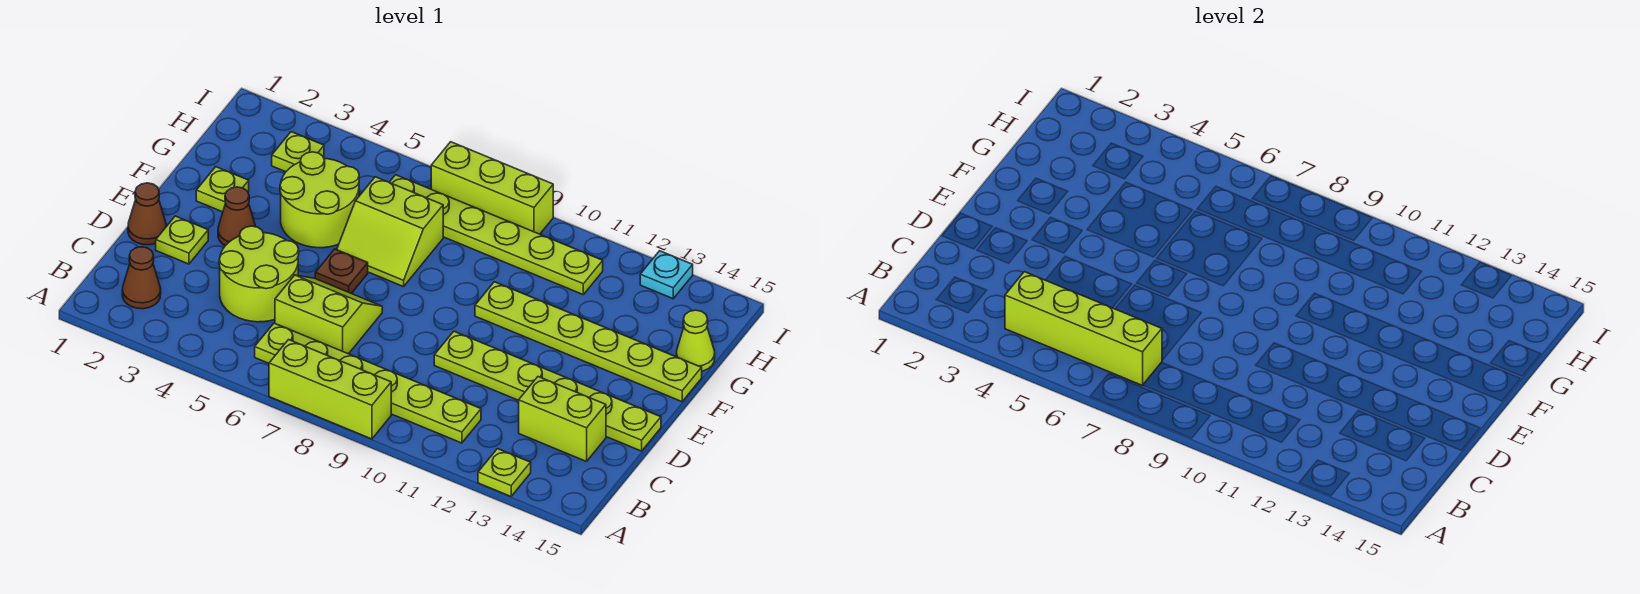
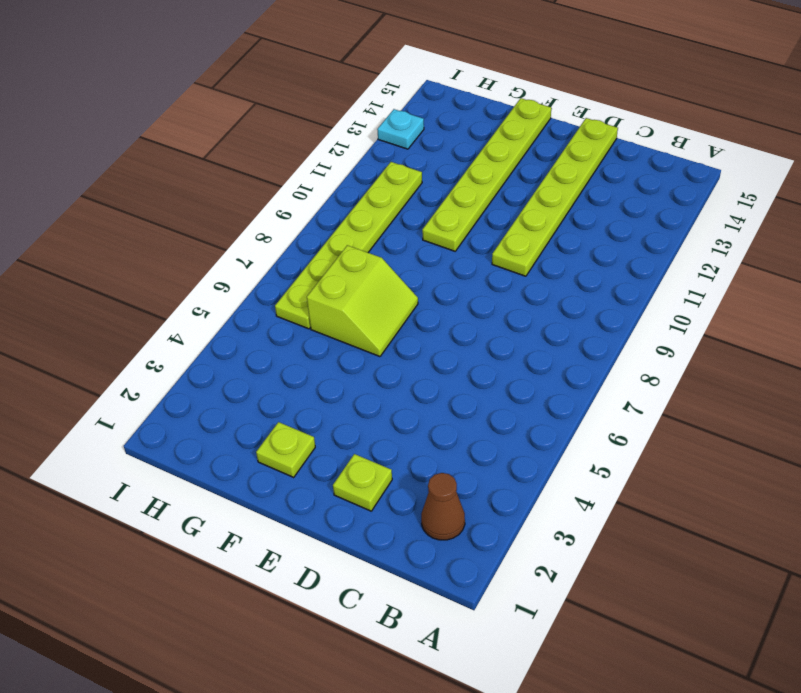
none -> lime brick A7:A9 level 1
none -> lime plate A13 level 1
none -> lime plate B6:B11 level 1

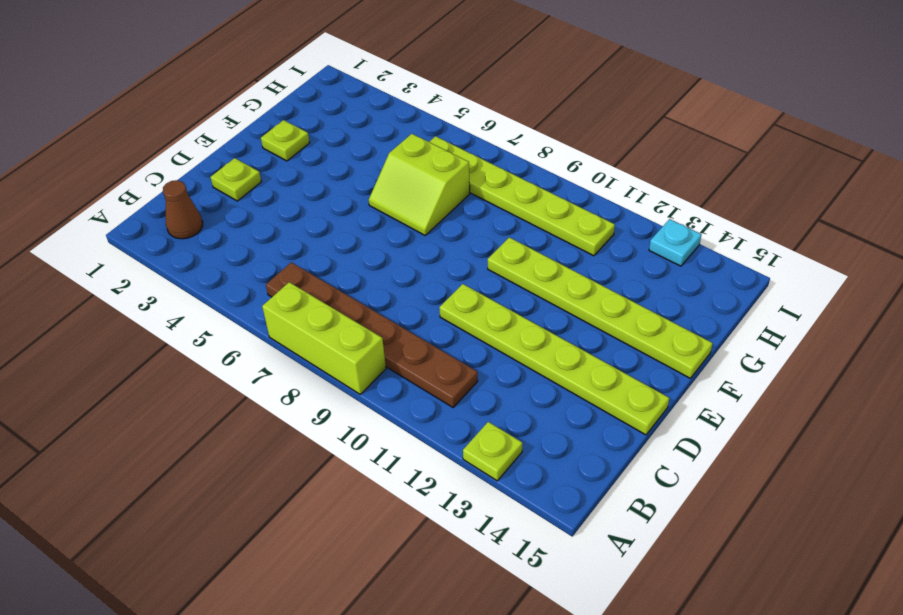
brown plate B6:B11 level 1 -> lime plate B6:B11 level 1
none -> lime round brick C4:D5 level 1
none -> lime slope C6:D7 level 1 top C
none -> lime brick C13:C14 level 1

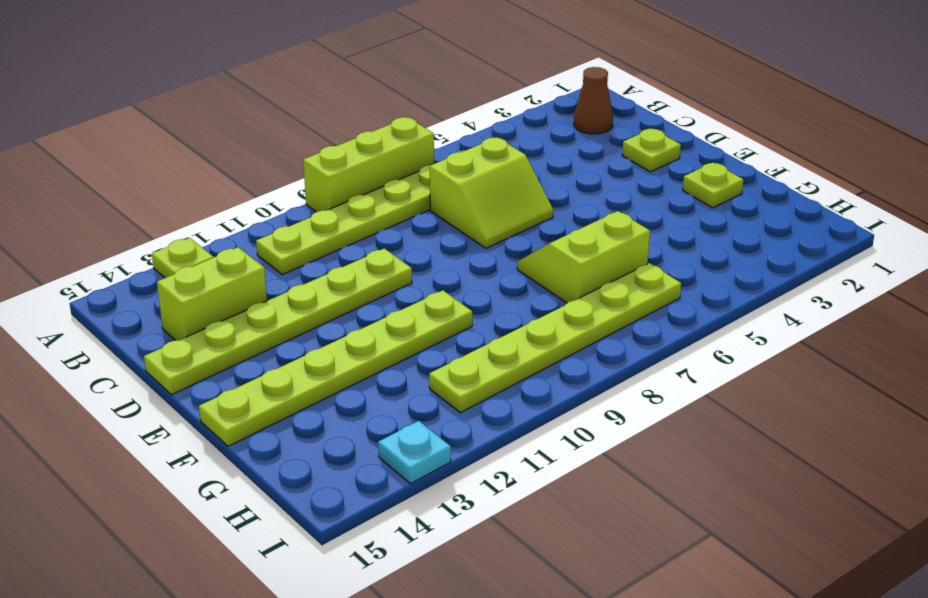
none -> lime round brick C4:D5 level 1
none -> brown cone D1 level 1
none -> brown cone E3 level 1

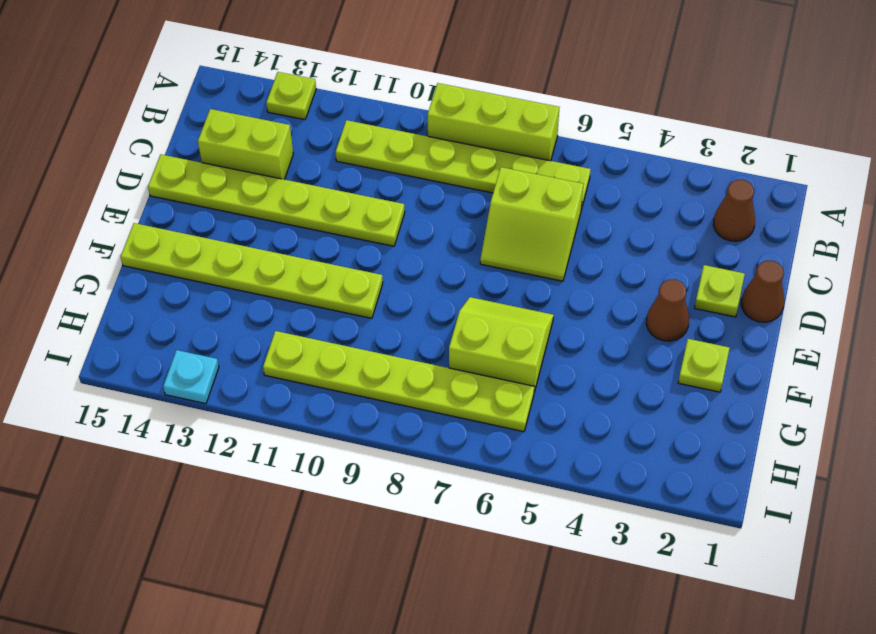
none -> lime round brick C4:D5 level 1
none -> brown plate E6 level 1
none -> lime round brick F4:G5 level 1

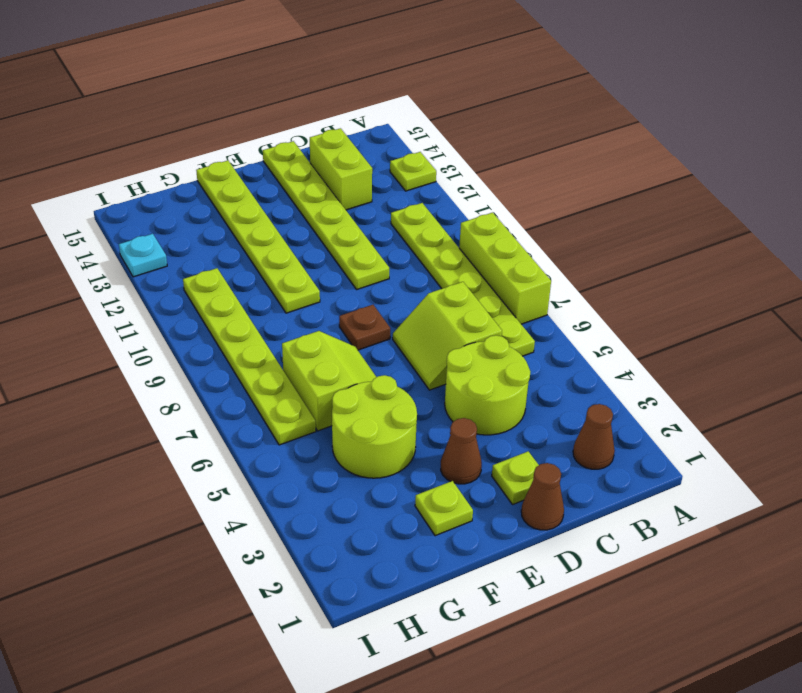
brown plate E8 level 1 -> brown plate E6 level 1
none -> lime cone G15 level 1
none -> lime plate H3 level 1
none -> lime brick I7:I9 level 1

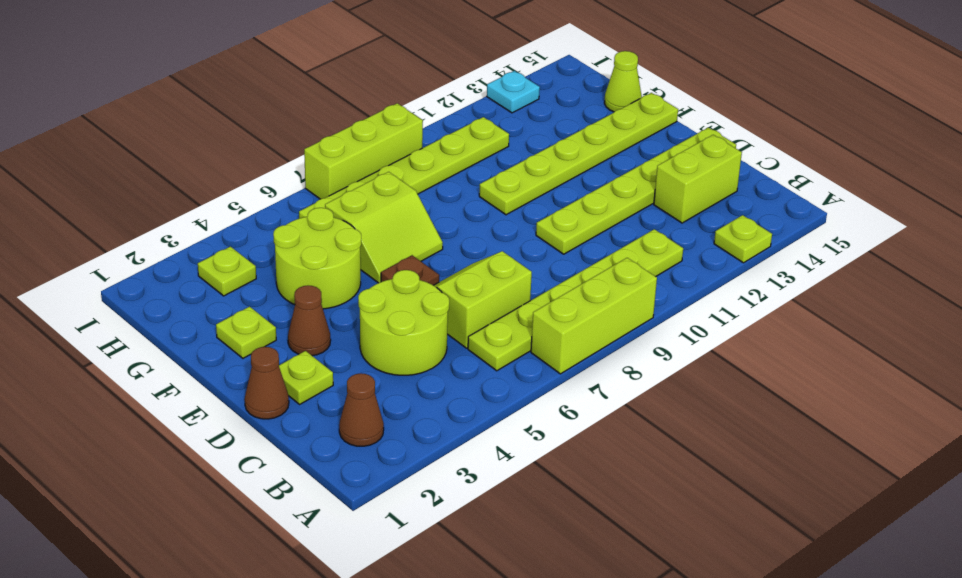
none -> lime brick B4:B7 level 2

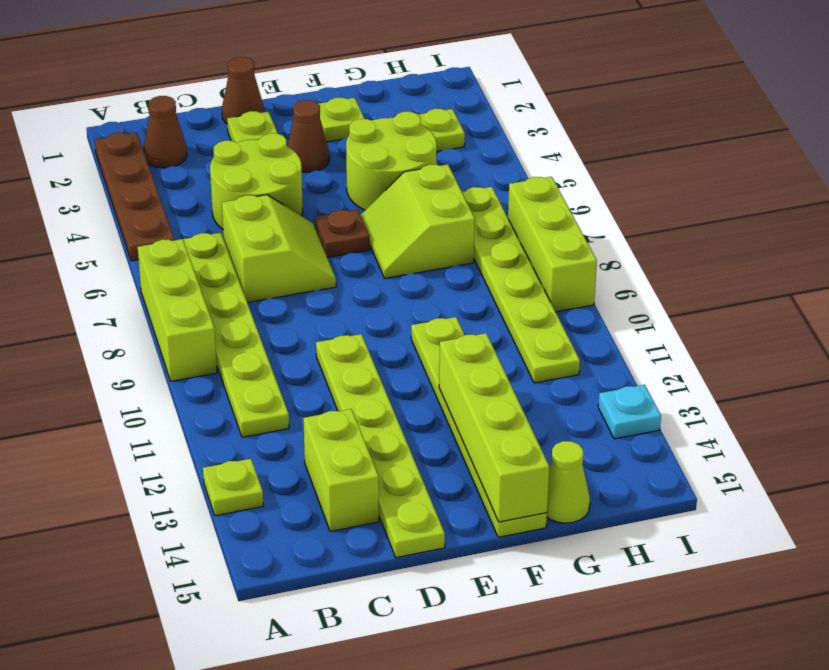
brown plate A2:A5 level 1 -> none
lime brick F12:F15 level 2 -> lime brick B4:B7 level 2

